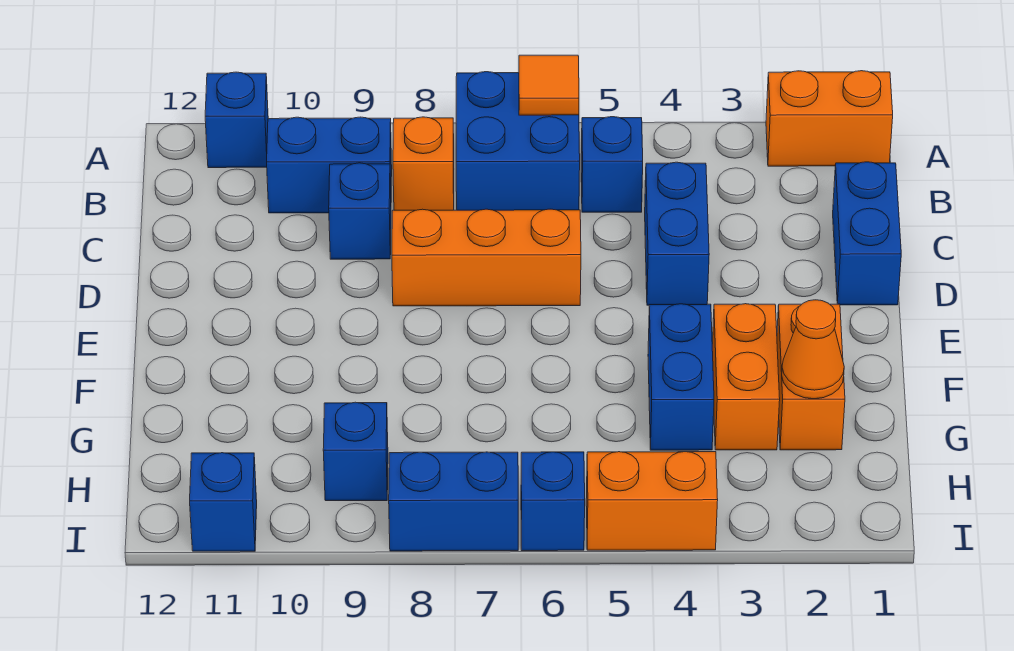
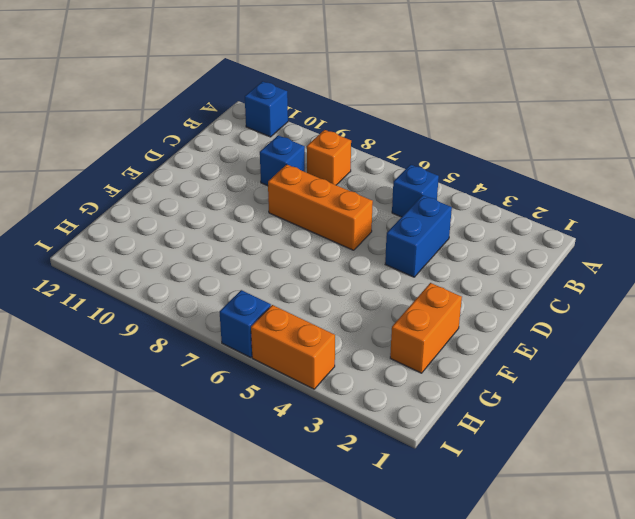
none -> orange brick A1:A2 level 1
none -> blue brick A6:B7 level 1
none -> blue brick B9:B10 level 1

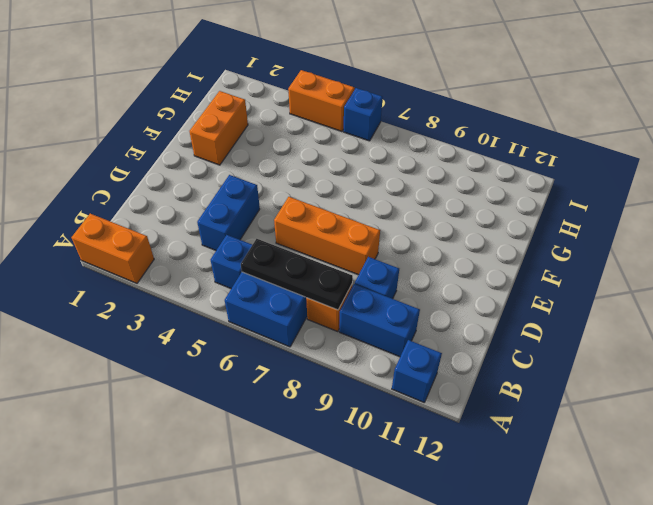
black plate B6:B8 level 2 -> none
none -> blue brick C1:D1 level 1
none -> orange brick F3:G3 level 1
none -> blue brick F4:G4 level 1

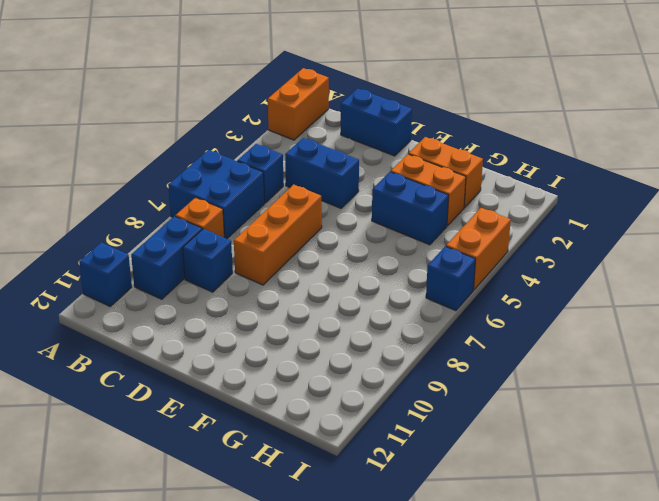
none -> blue brick H9 level 1
none -> blue brick I7:I8 level 1
none -> blue brick I11 level 1

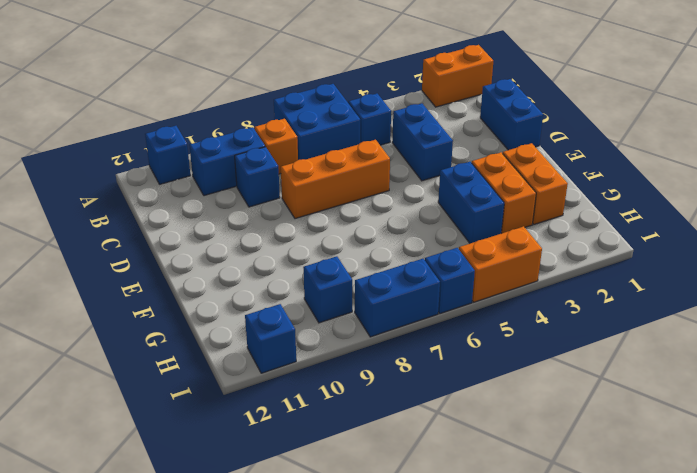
none -> orange tile A6 level 2
none -> orange cone G2 level 2

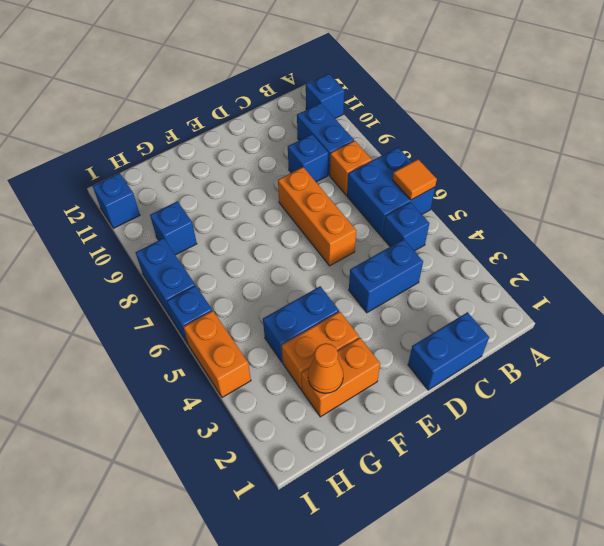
none -> orange brick A1:A2 level 1

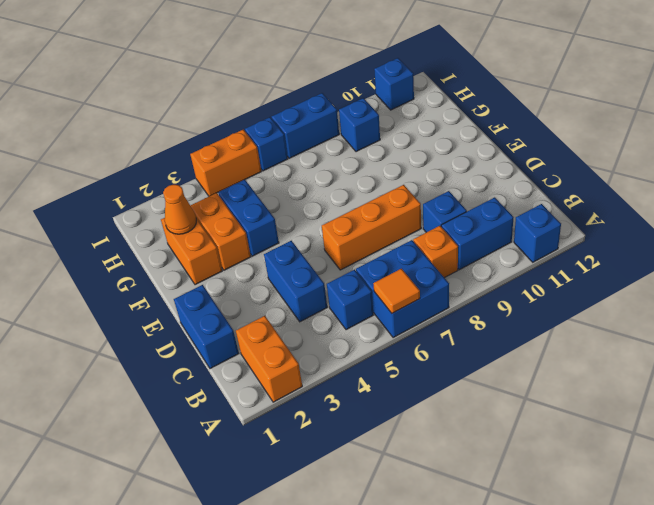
orange brick A2:B2 level 1 -> orange brick A1:A2 level 1

